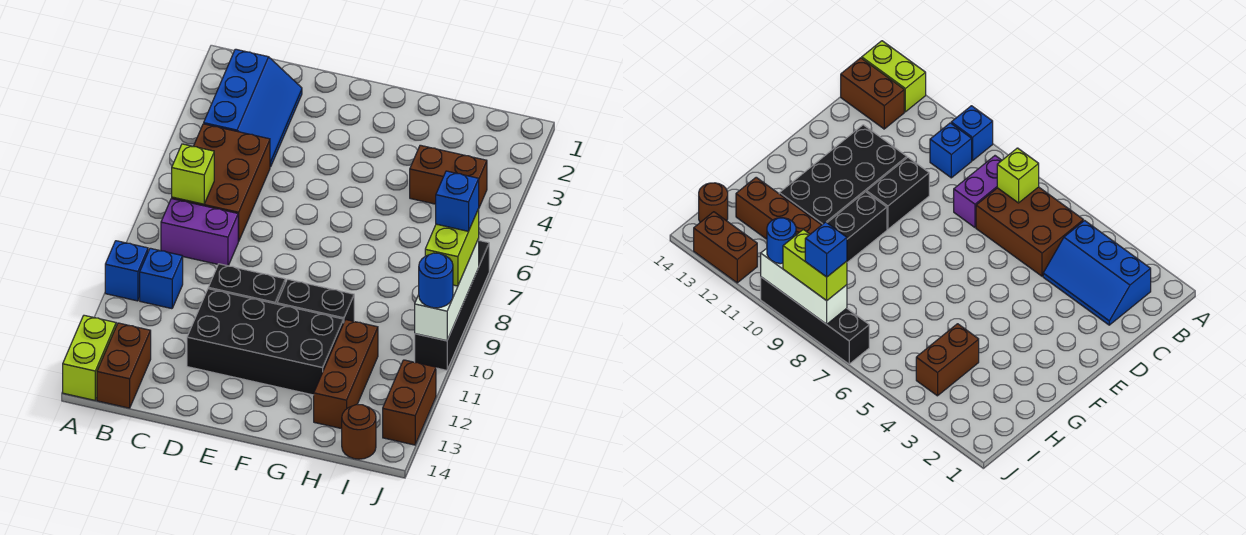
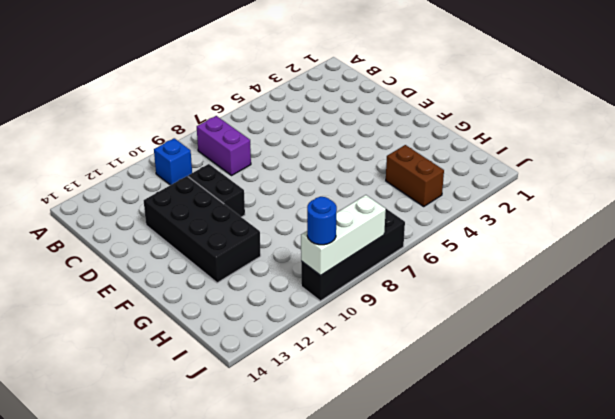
none -> blue brick A10 level 1
none -> lime brick A13:A14 level 1
none -> blue slope B2:C4 level 1 top B

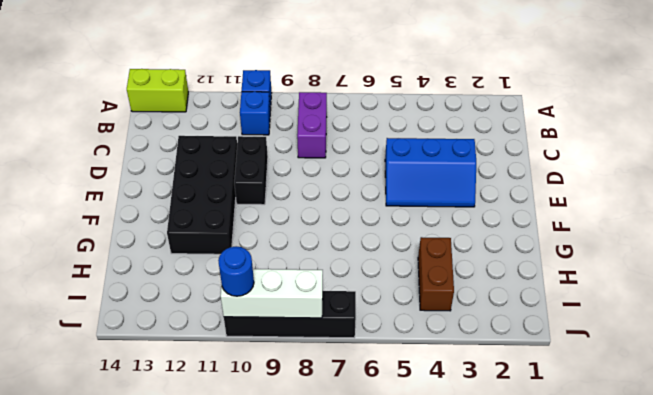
blue slope D3:E5 level 1 top D -> blue slope B2:C4 level 1 top B
none -> brown brick B5:C7 level 1
none -> brown brick B13:B14 level 1
none -> black brick F10:G10 level 1

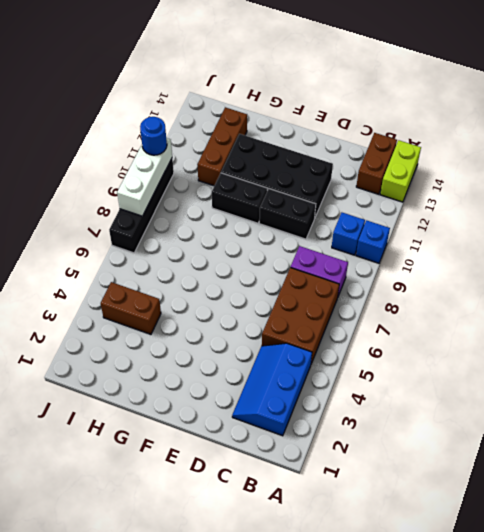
none -> brown round brick I14 level 1
none -> brown brick J12:J13 level 1
none -> lime brick B7 level 2

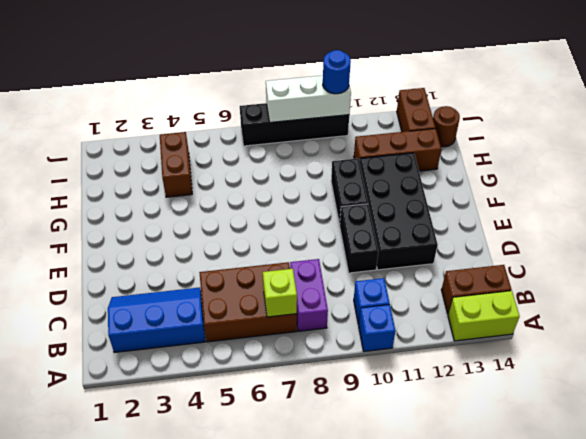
brown brick I13:J13 level 1 -> brown brick J12:J13 level 1
none -> lime brick J8:J9 level 3
none -> blue brick J8 level 4

